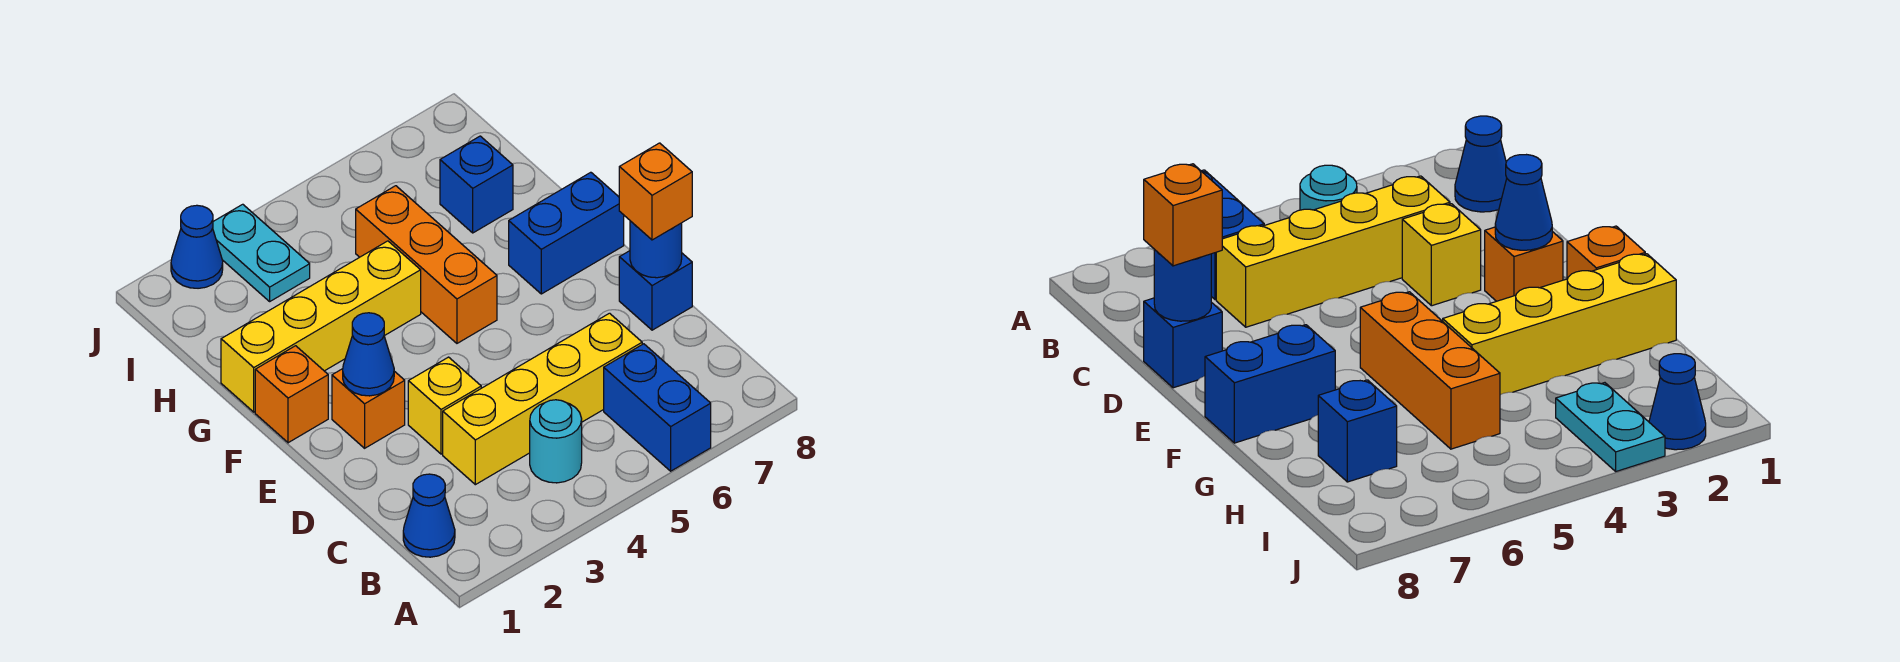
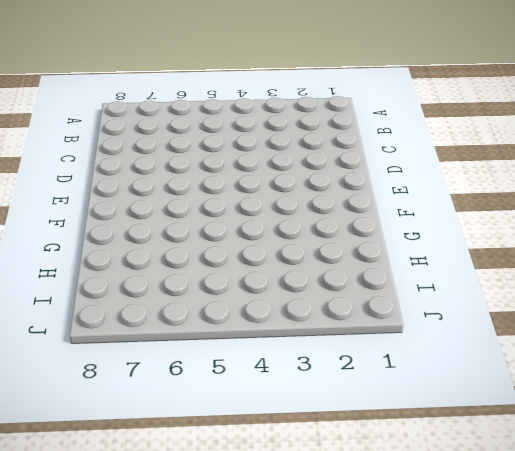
none -> blue brick A6:B6 level 1
none -> blue cone B1 level 1
none -> cyan round brick B4 level 1

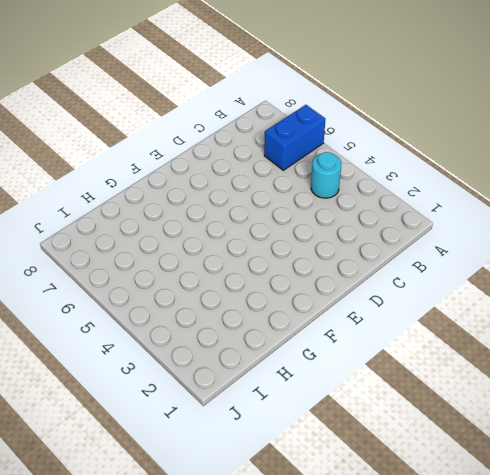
none -> blue cone B1 level 1
none -> yellow brick C3:C6 level 1
none -> yellow brick D3 level 1

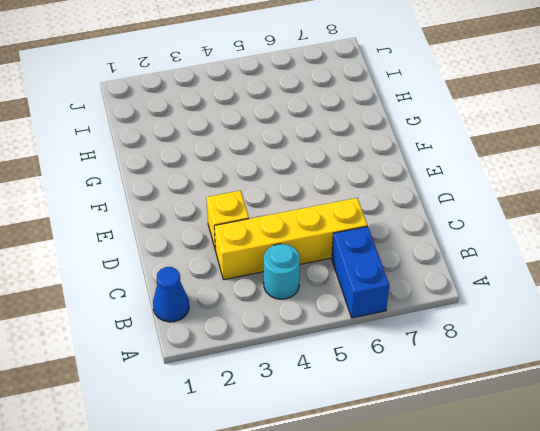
none -> blue brick D8 level 1
none -> orange brick E2 level 1
none -> orange brick F1 level 1

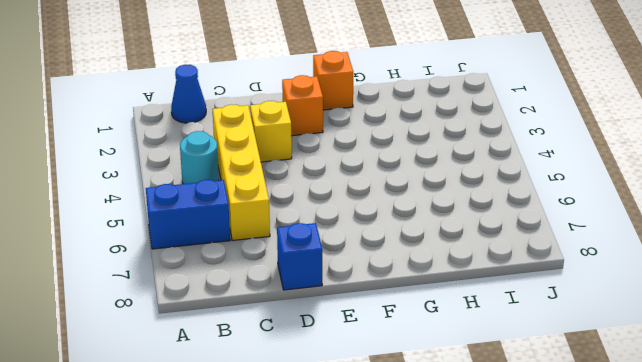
none -> orange brick F5:H5 level 1
none -> blue brick F7:F8 level 1
none -> yellow brick G1:G4 level 1

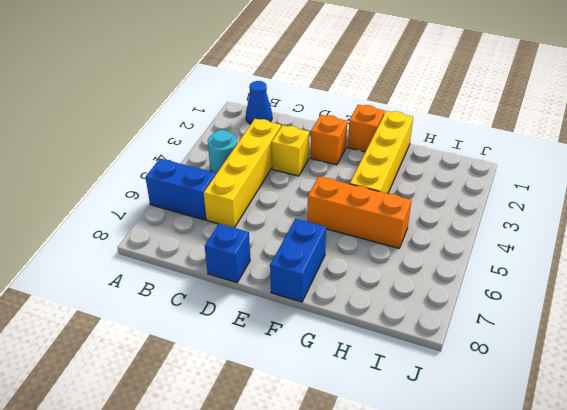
none -> blue brick H7 level 1
none -> cyan plate I3:J3 level 1
none -> blue cone J2 level 1

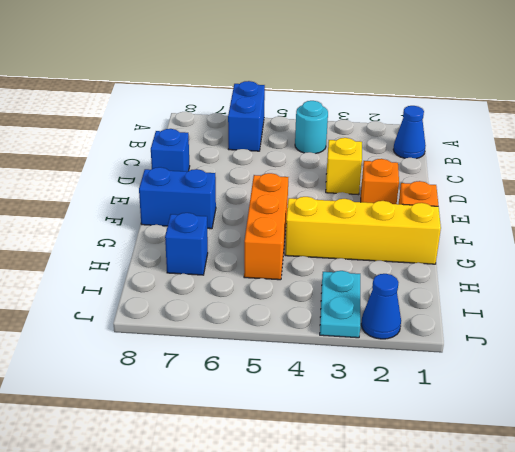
none -> yellow brick C3:C6 level 1
none -> blue round brick D8 level 2
none -> blue cone E2 level 2

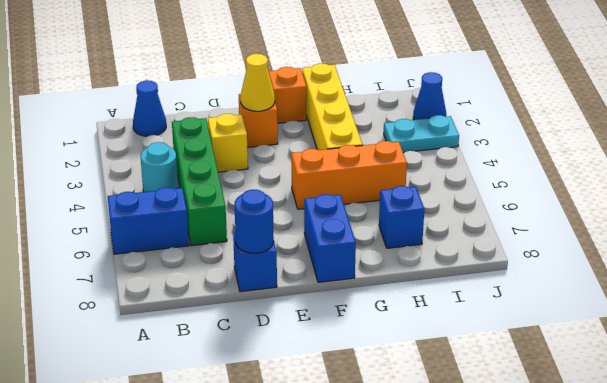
green brick C3:C6 level 1 -> yellow brick C3:C6 level 1
yellow cone E2 level 2 -> blue cone E2 level 2
none -> orange brick D8 level 3

